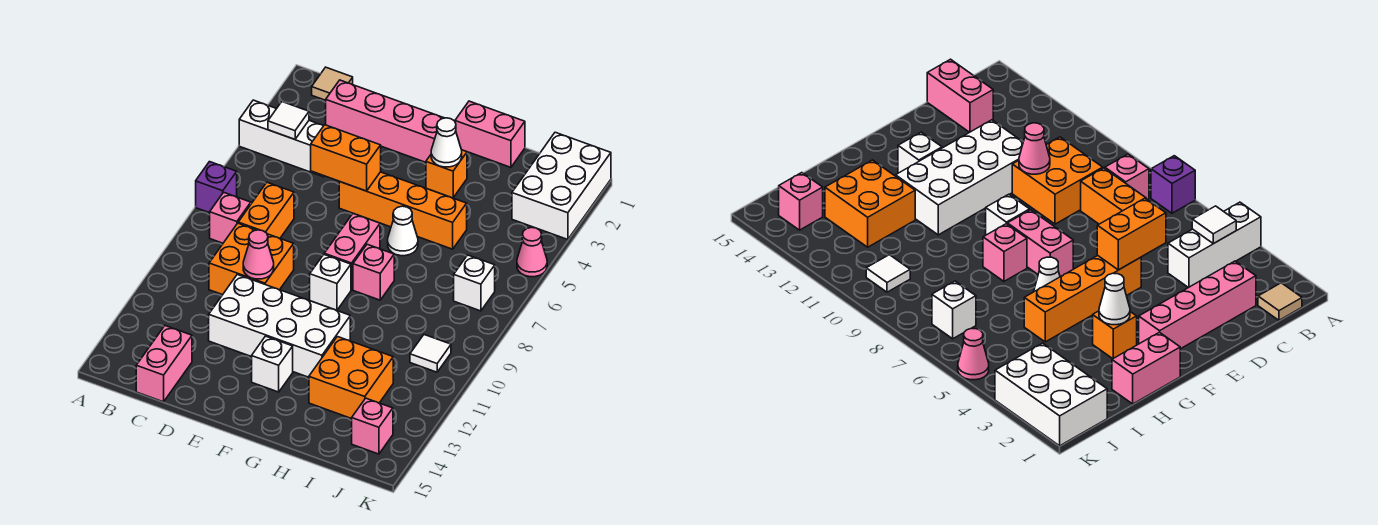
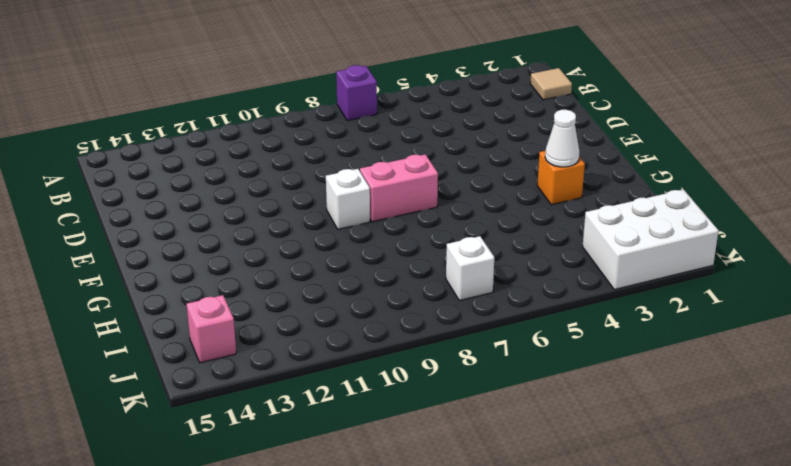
none -> white brick A4:C4 level 1
none -> pink brick B8 level 1
none -> pink brick C2:F2 level 1

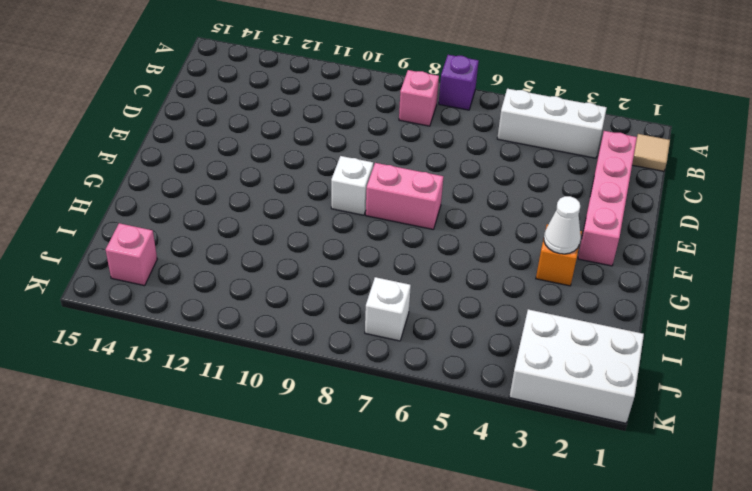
white brick B3:B5 level 1 -> white brick A4:C4 level 1
none -> orange brick C7:C8 level 1
none -> orange brick C9:D10 level 1
none -> pink brick C14:C15 level 1

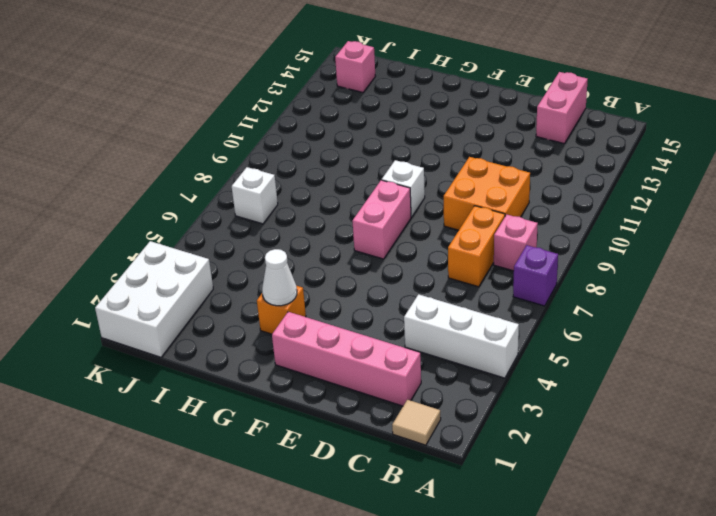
none -> white brick D11:G12 level 1
none -> orange brick E5:H5 level 1
none -> white brick F13 level 1

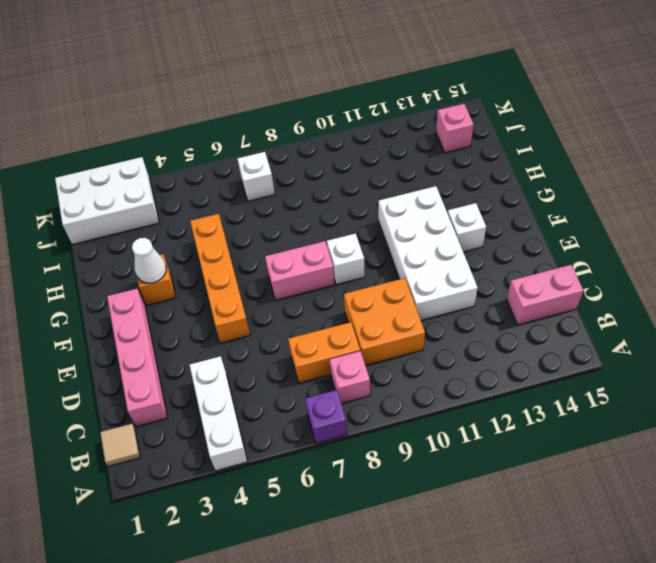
none -> pink brick G1:H1 level 1
none -> white cone G6 level 1
none -> pink brick G8 level 1

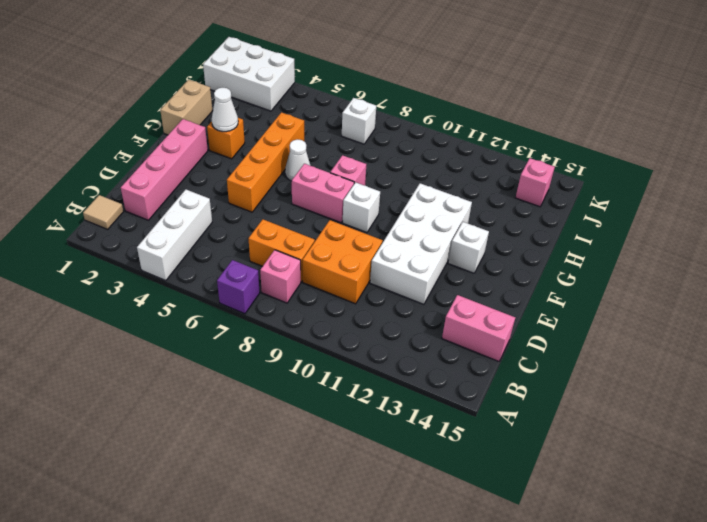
tan brick G1:H1 level 1 -> pink brick G1:H1 level 1
none -> orange brick H12:I13 level 1
none -> white tile J10 level 1
none -> pink cone K5 level 1

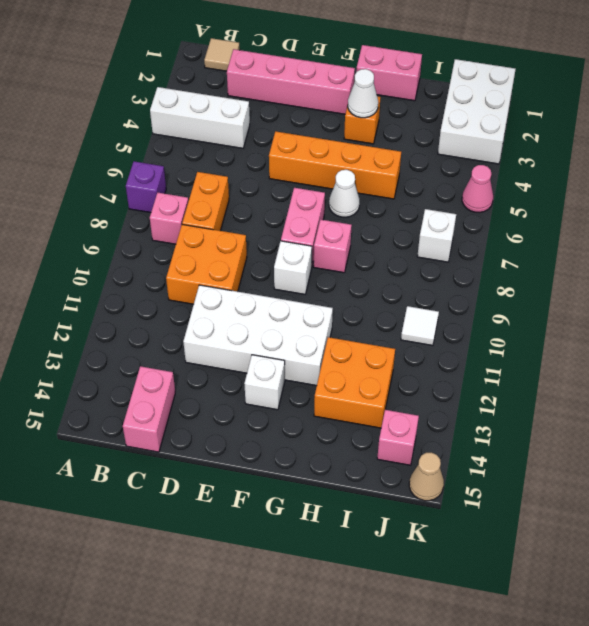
tan cone K15 level 1 -> none
none -> white tile B4 level 2
none -> orange brick D5:E5 level 2
none -> pink cone D10 level 2

